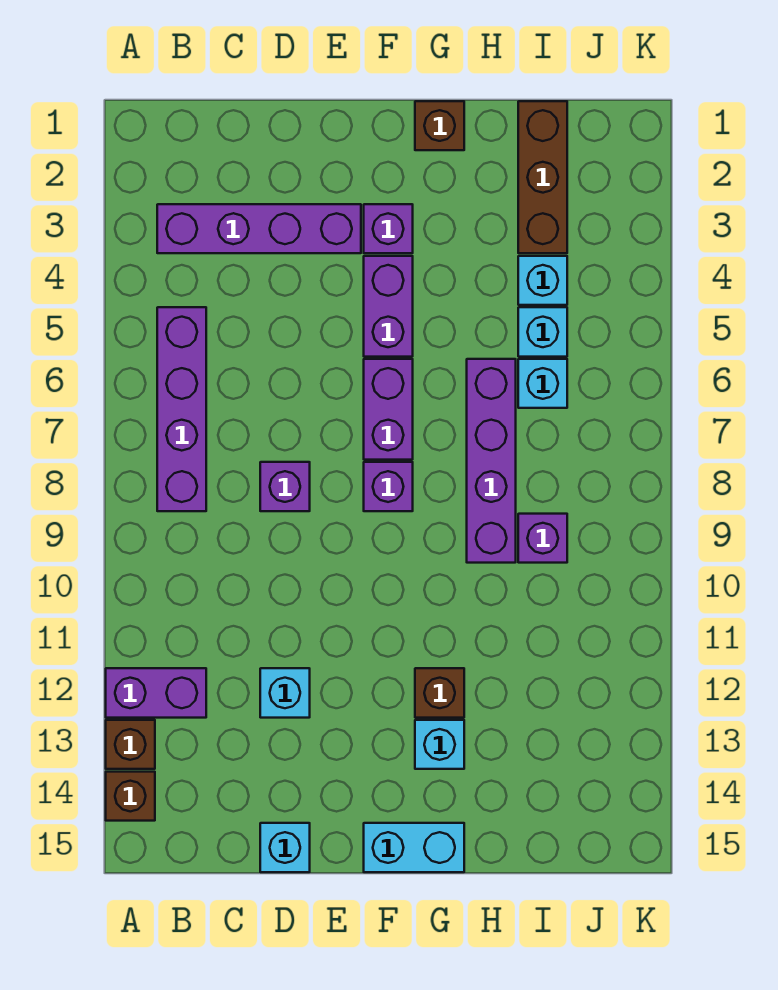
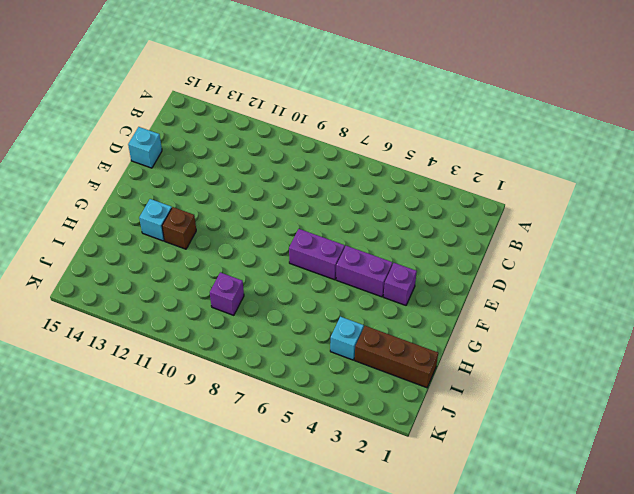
none -> purple brick A12:B12 level 1
none -> brown brick A13 level 1
none -> brown brick A14 level 1

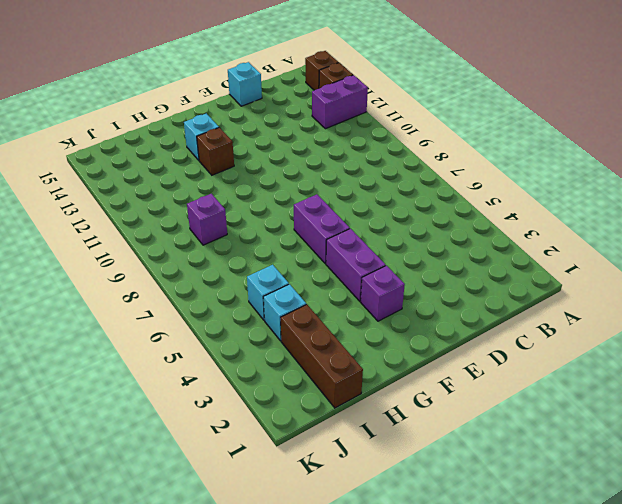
none -> purple brick B3:E3 level 1
none -> purple brick B5:B8 level 1
none -> purple brick D8 level 1

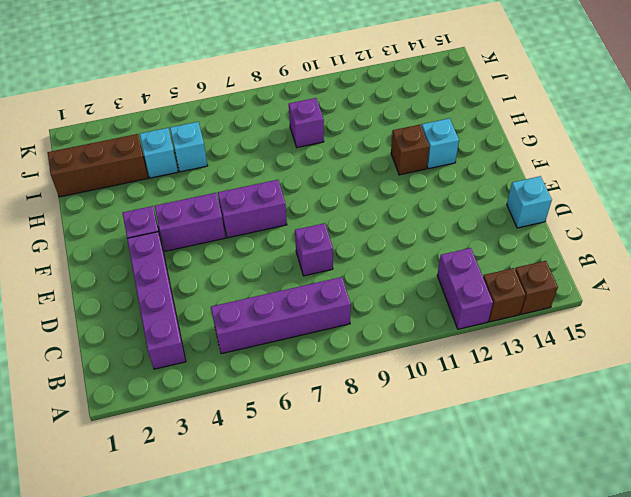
none -> cyan brick D12 level 1
none -> purple brick F8 level 1
none -> cyan brick F15:G15 level 1

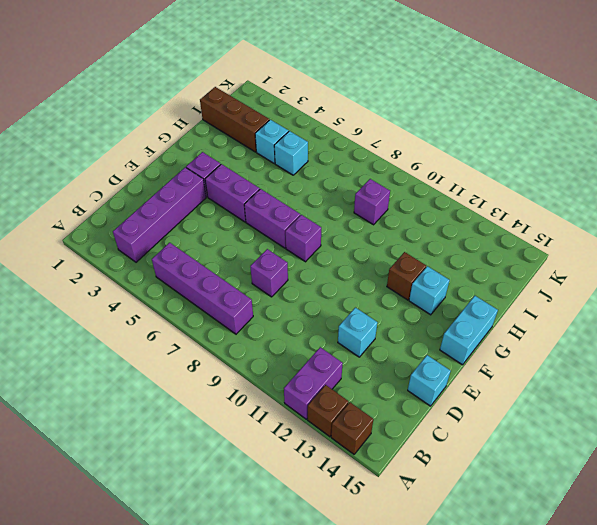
none -> brown brick G1 level 1
none -> purple brick H6:H9 level 1
none -> cyan brick I6 level 1

